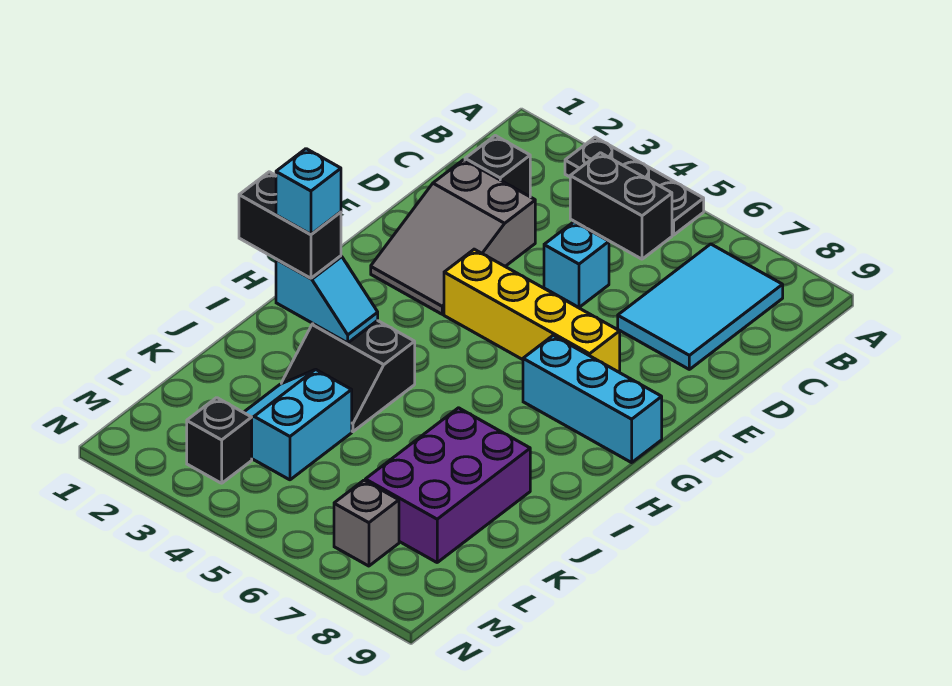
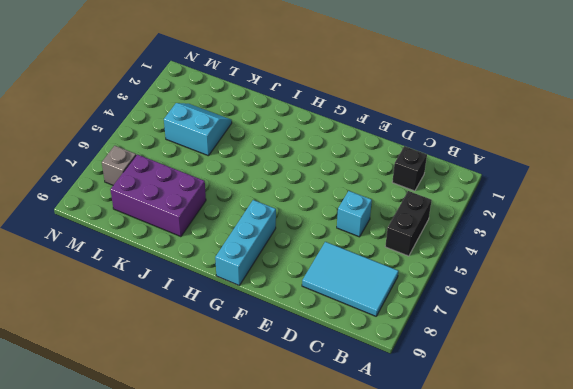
none -> black plate A3:A5 level 1
none -> grey slope D2:F3 level 1 top D
none -> yellow brick F4:F7 level 1

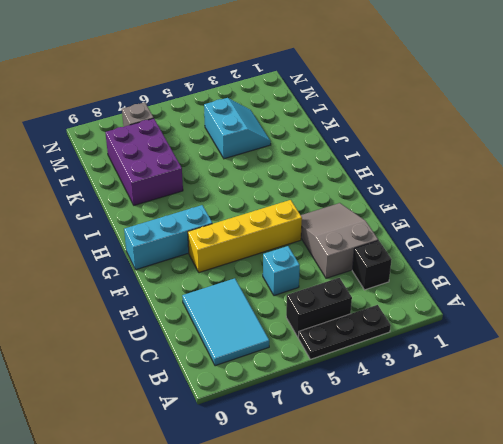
none -> black slope I3:J4 level 1 top I
none -> black brick M3 level 1
none -> cyan slope I2:I3 level 2 top 2

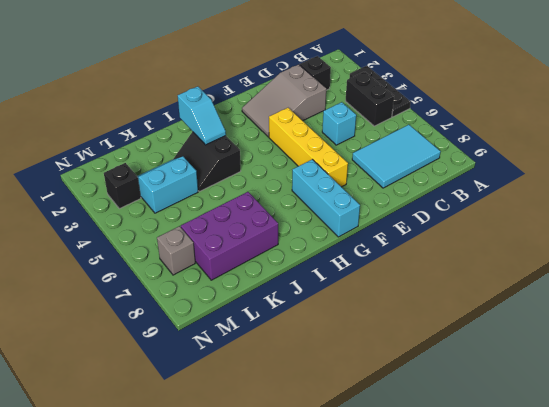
none -> black brick I1:I2 level 3
none -> cyan brick I2 level 4

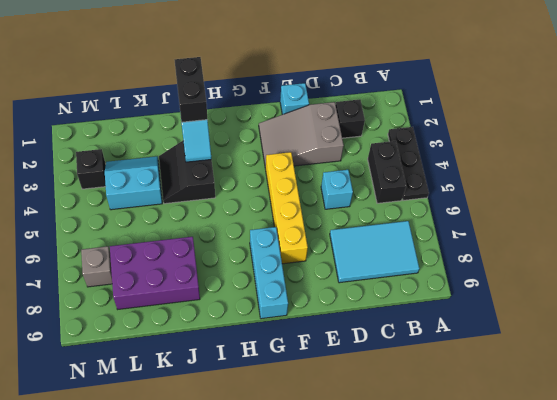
cyan brick E1 level 1 -> cyan brick I2 level 4

